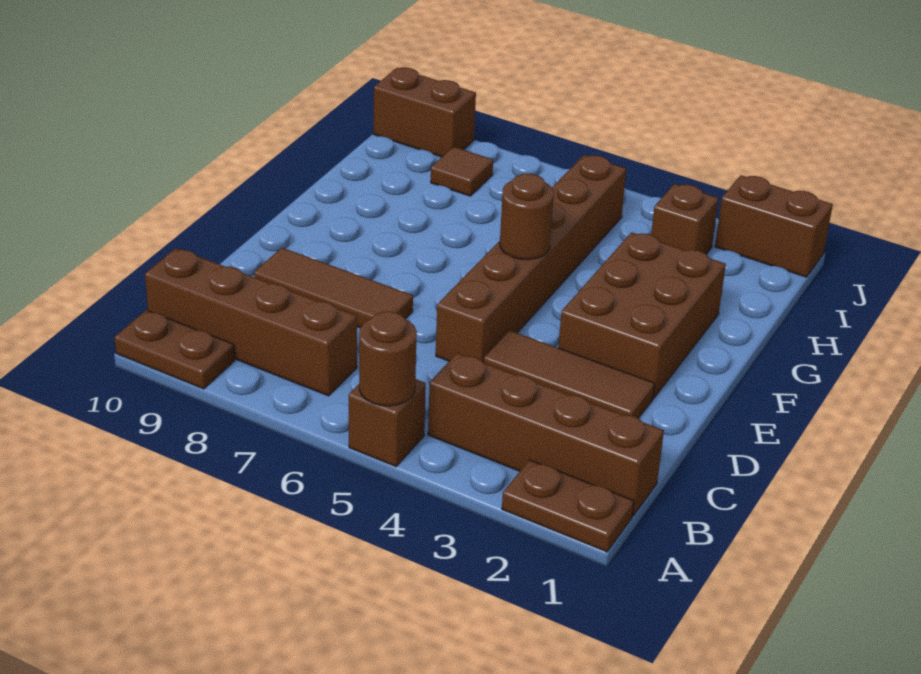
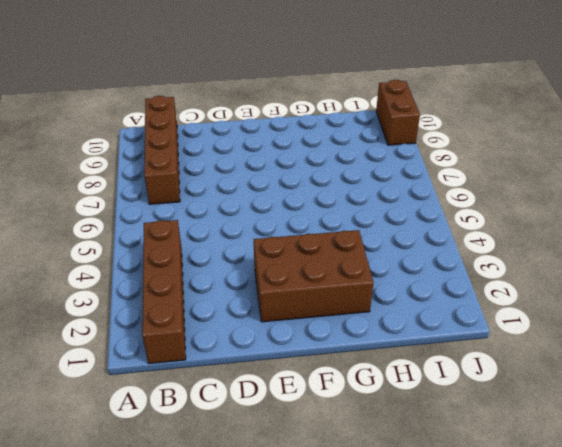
none -> brown plate A1:A2 level 1
none -> brown brick A5 level 1
none -> brown plate A9:A10 level 1

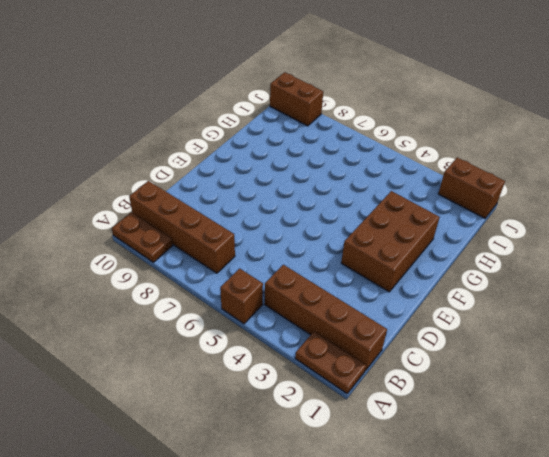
none -> brown tile D2:D4 level 1
none -> brown brick D5:I5 level 1
none -> brown tile D7:D9 level 1

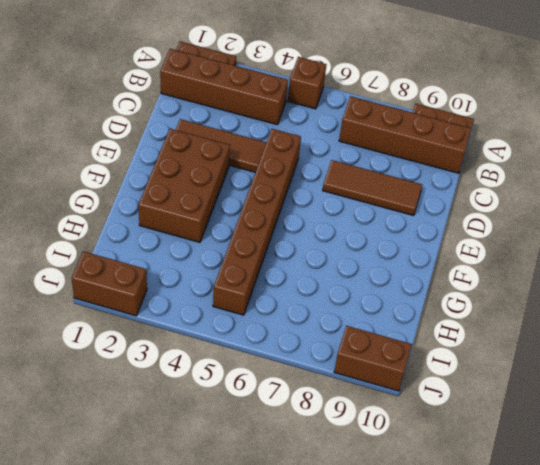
none -> brown brick I3 level 1
none -> brown tile I8 level 1
none -> brown round brick A5 level 2

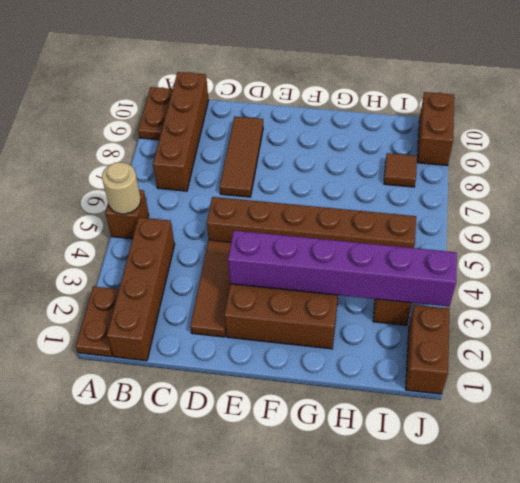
tan round brick A5 level 2 -> brown round brick A5 level 2
purple brick E3:J3 level 2 -> none
none -> brown round brick F5 level 2

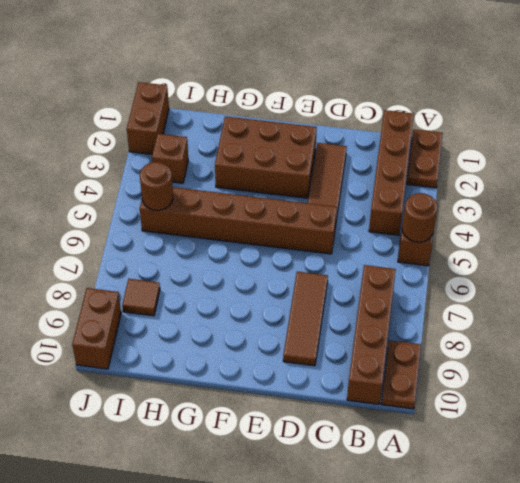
brown round brick I5 level 2 -> brown round brick F5 level 2

